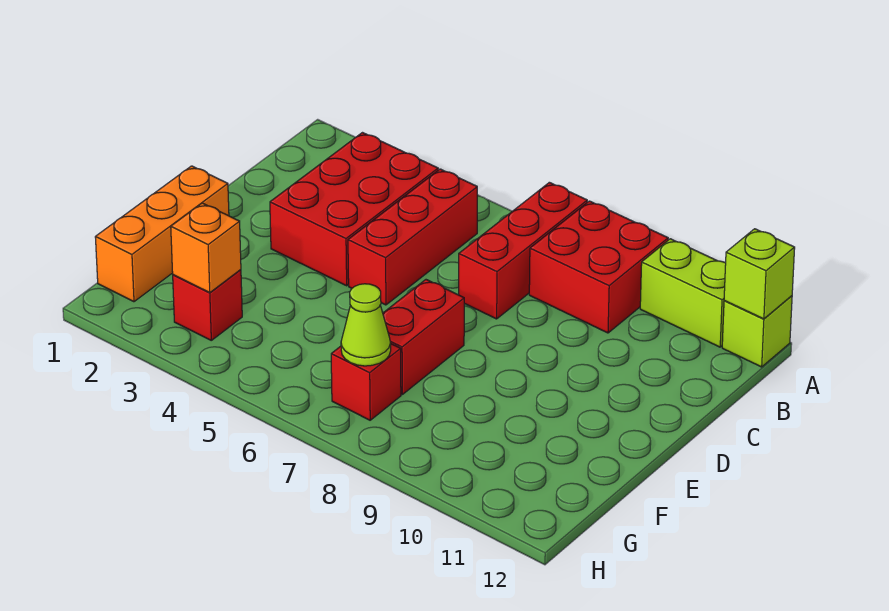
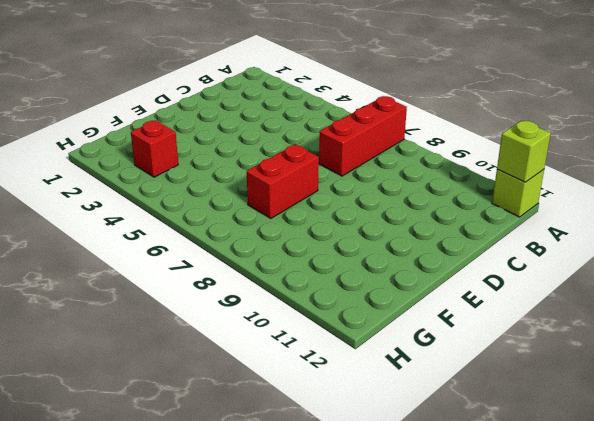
none -> red brick A8:B9 level 1
none -> lime brick A10:A11 level 1
none -> red brick B3:D4 level 1

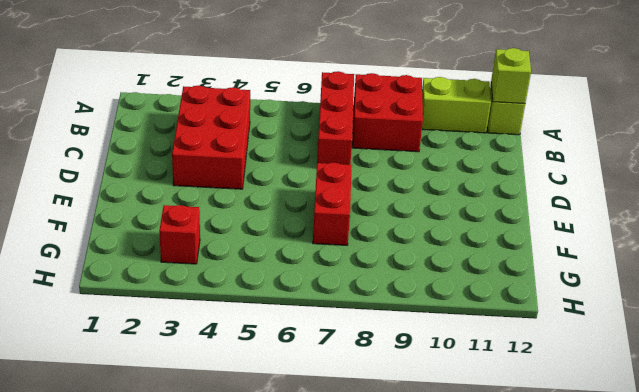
none -> red brick B5:D5 level 1
none -> orange brick E1:G1 level 1
none -> red brick G7 level 1

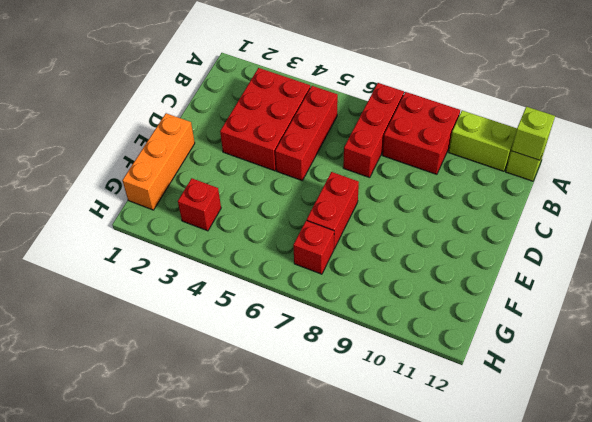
none -> orange brick G3 level 2
none -> lime cone G7 level 2

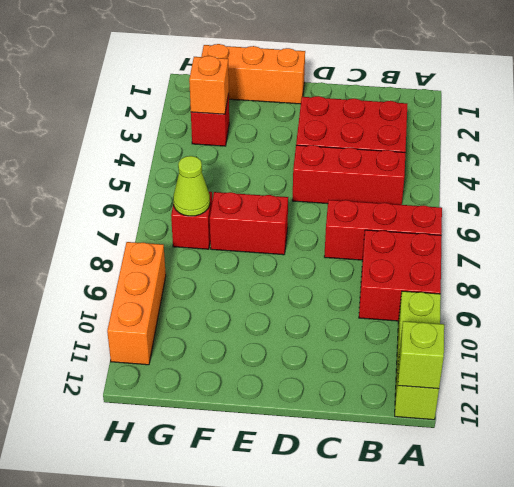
orange brick H9:H11 level 1 -> none

